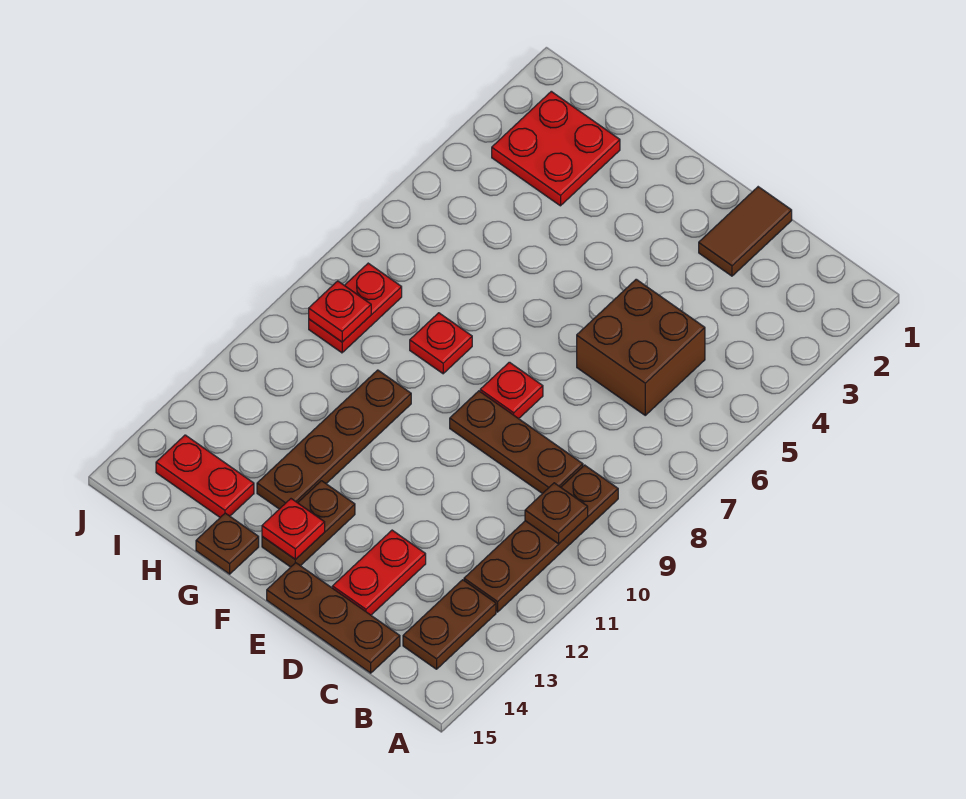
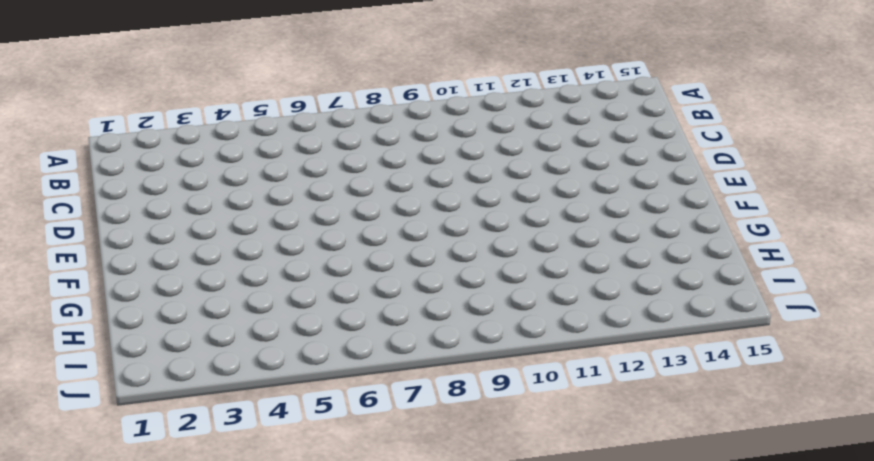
none -> brown plate B9:B12 level 1
none -> brown plate B13:B14 level 1
none -> brown brick C5:D6 level 1

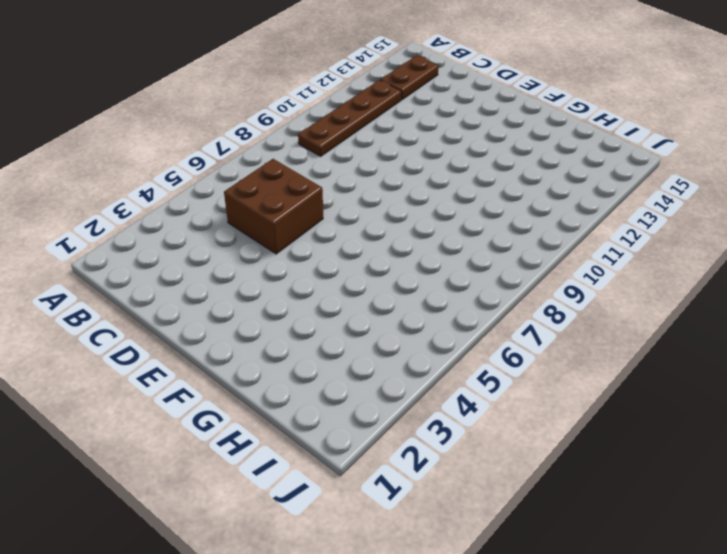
none -> brown plate C9:E9 level 1
none -> brown plate C15:E15 level 1
none -> brown tile D1:D2 level 1

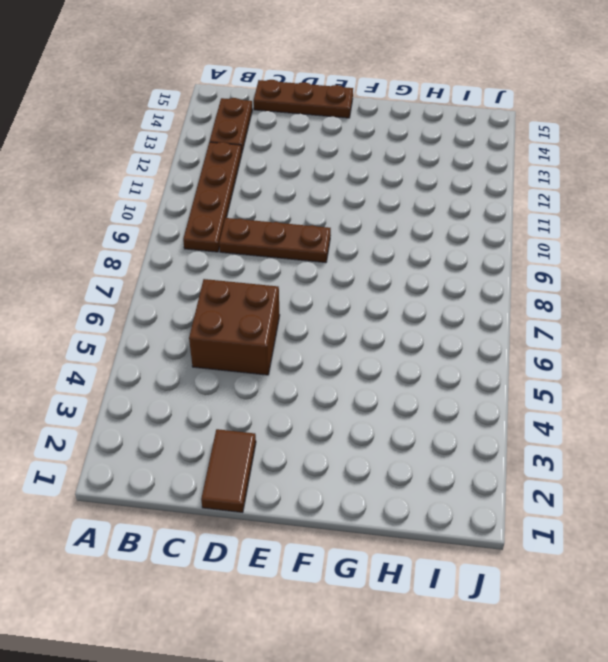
none -> red plate D13:D14 level 1
none -> red plate E8 level 1
none -> brown plate F13:F14 level 1

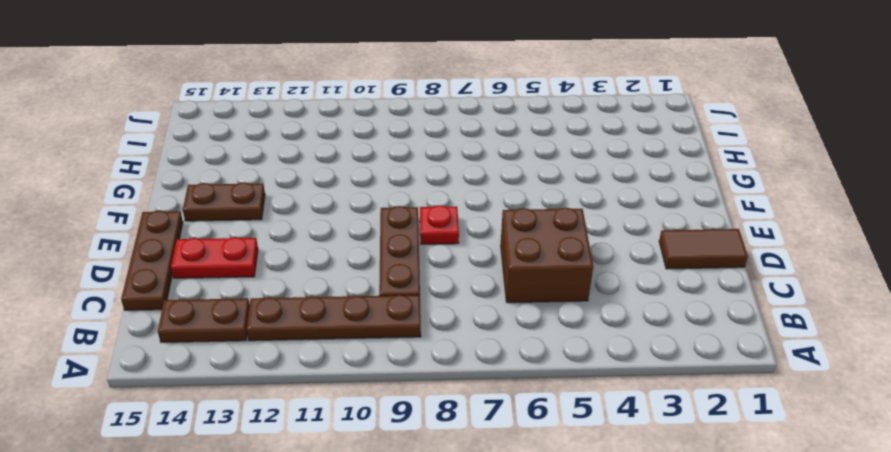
none -> red plate G8 level 1
none -> brown plate G10:G13 level 1
none -> brown plate G15 level 1

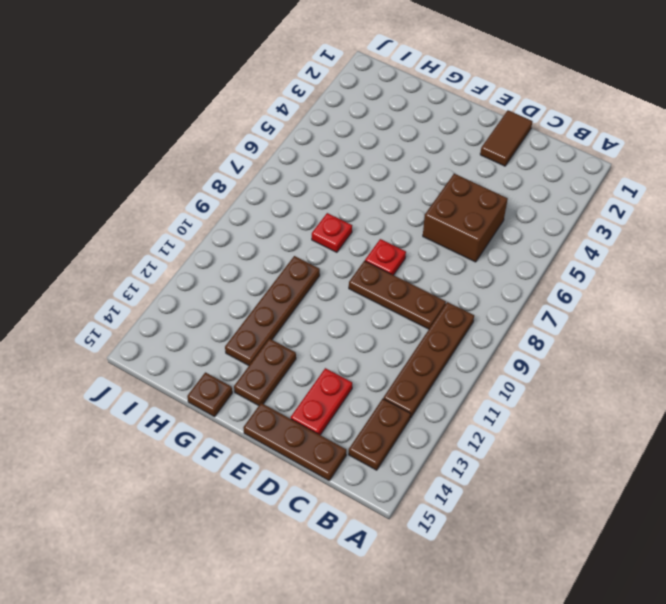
none -> red plate H2:I3 level 1
none -> red plate H14:I14 level 1
none -> red plate I8:I9 level 1

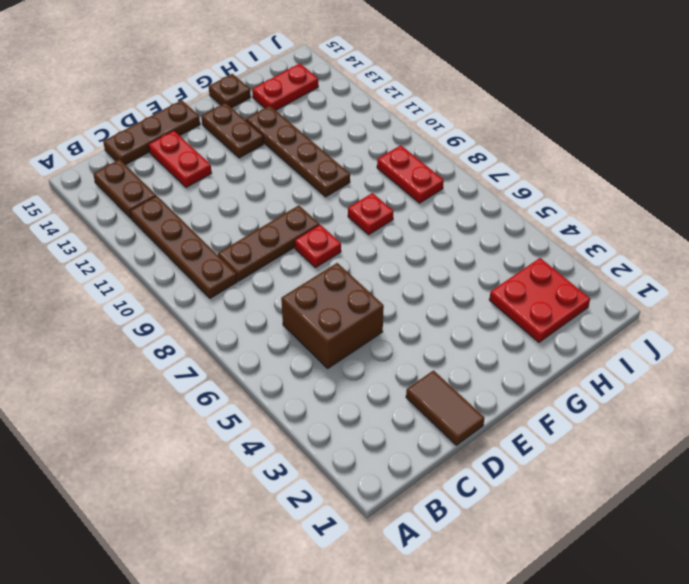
none -> brown plate B10 level 2
none -> red plate F14 level 2
none -> red plate I9 level 2

